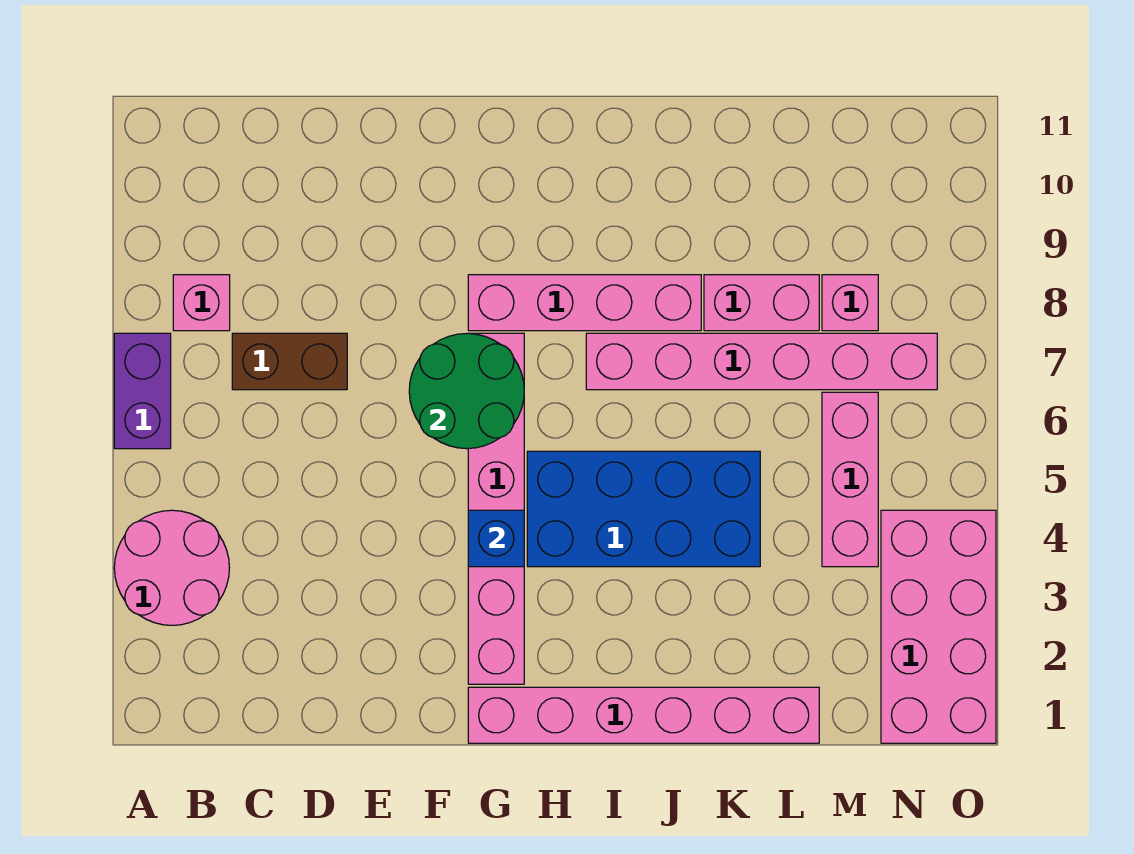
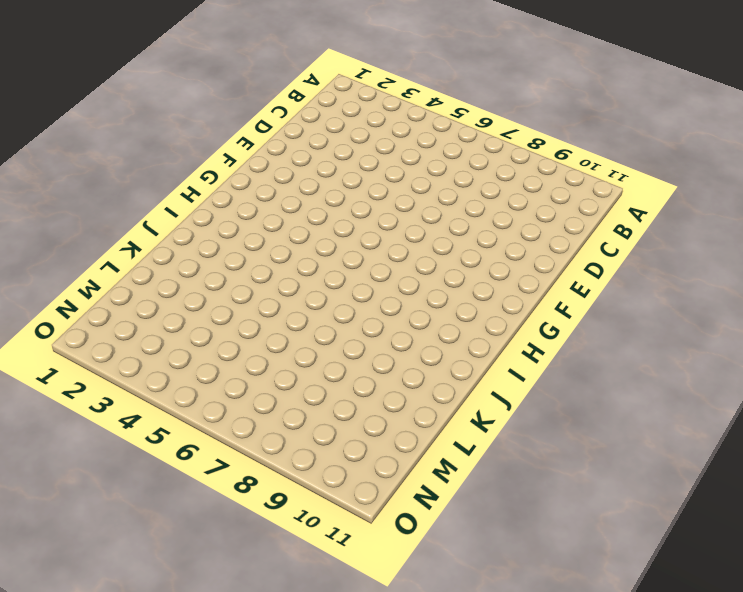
none -> pink round brick A3:B4 level 1
none -> purple brick A6:A7 level 1
none -> pink brick B8 level 1

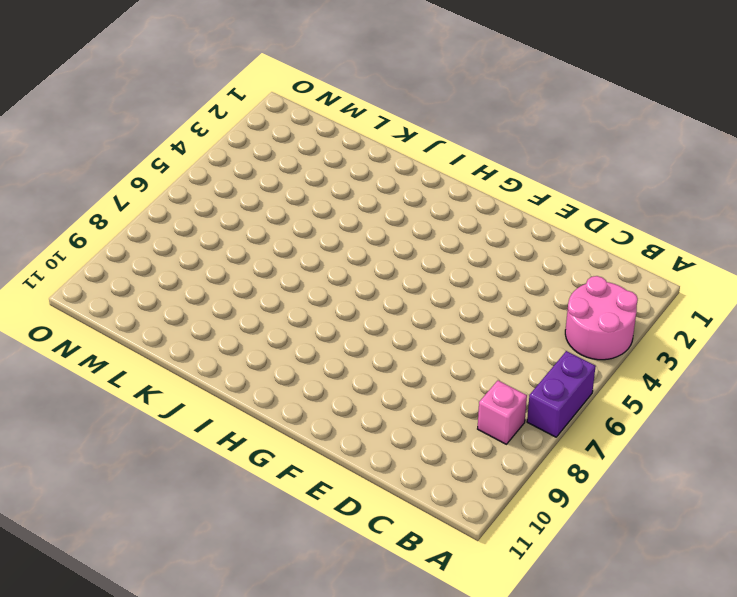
none -> brown brick C7:D7 level 1
none -> pink brick G1:L1 level 1
none -> pink brick G2:G7 level 1

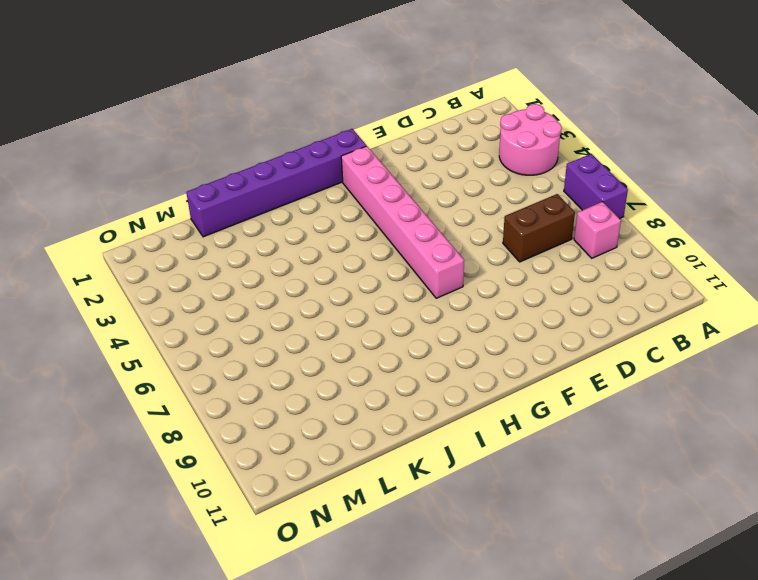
purple brick G1:L1 level 1 -> pink brick G1:L1 level 1
none -> pink brick G8:J8 level 1
none -> blue brick H4:K5 level 1
none -> pink brick I7:N7 level 1

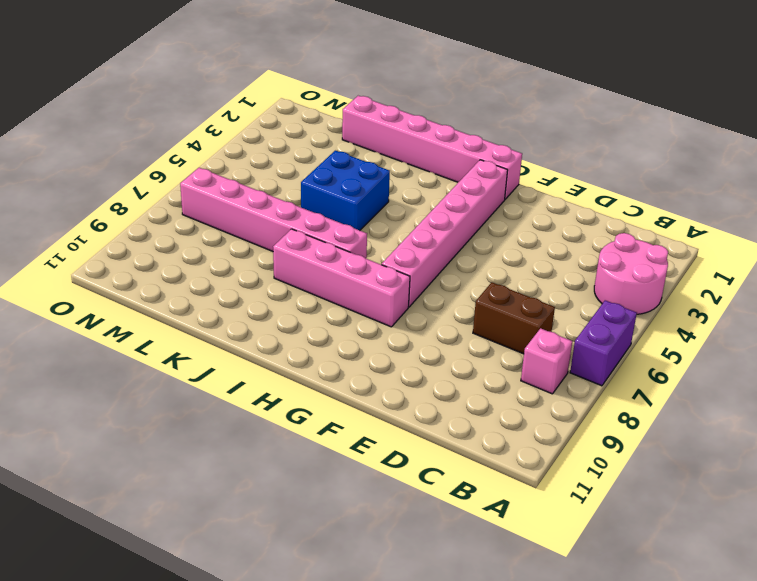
blue brick J4:K5 level 1 -> blue brick H4:K5 level 1
none -> pink brick K8:L8 level 1
none -> pink brick M4:M6 level 1
none -> pink brick M8 level 1

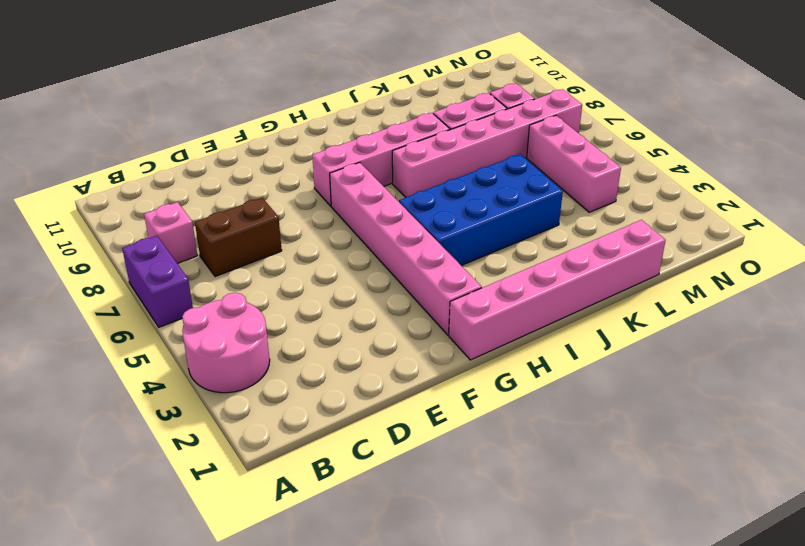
none -> pink brick N1:O4 level 1
none -> green round brick F6:G7 level 2
none -> blue brick G4 level 2

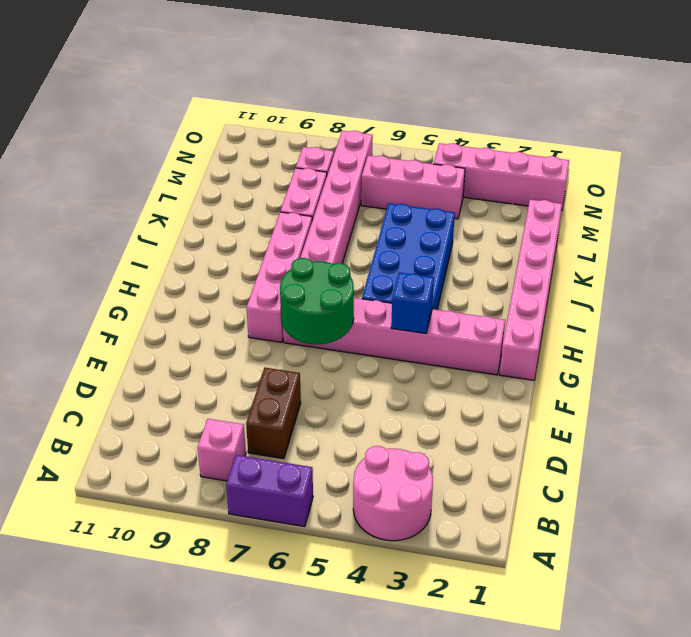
pink brick N1:N4 level 1 -> pink brick N1:O4 level 1

